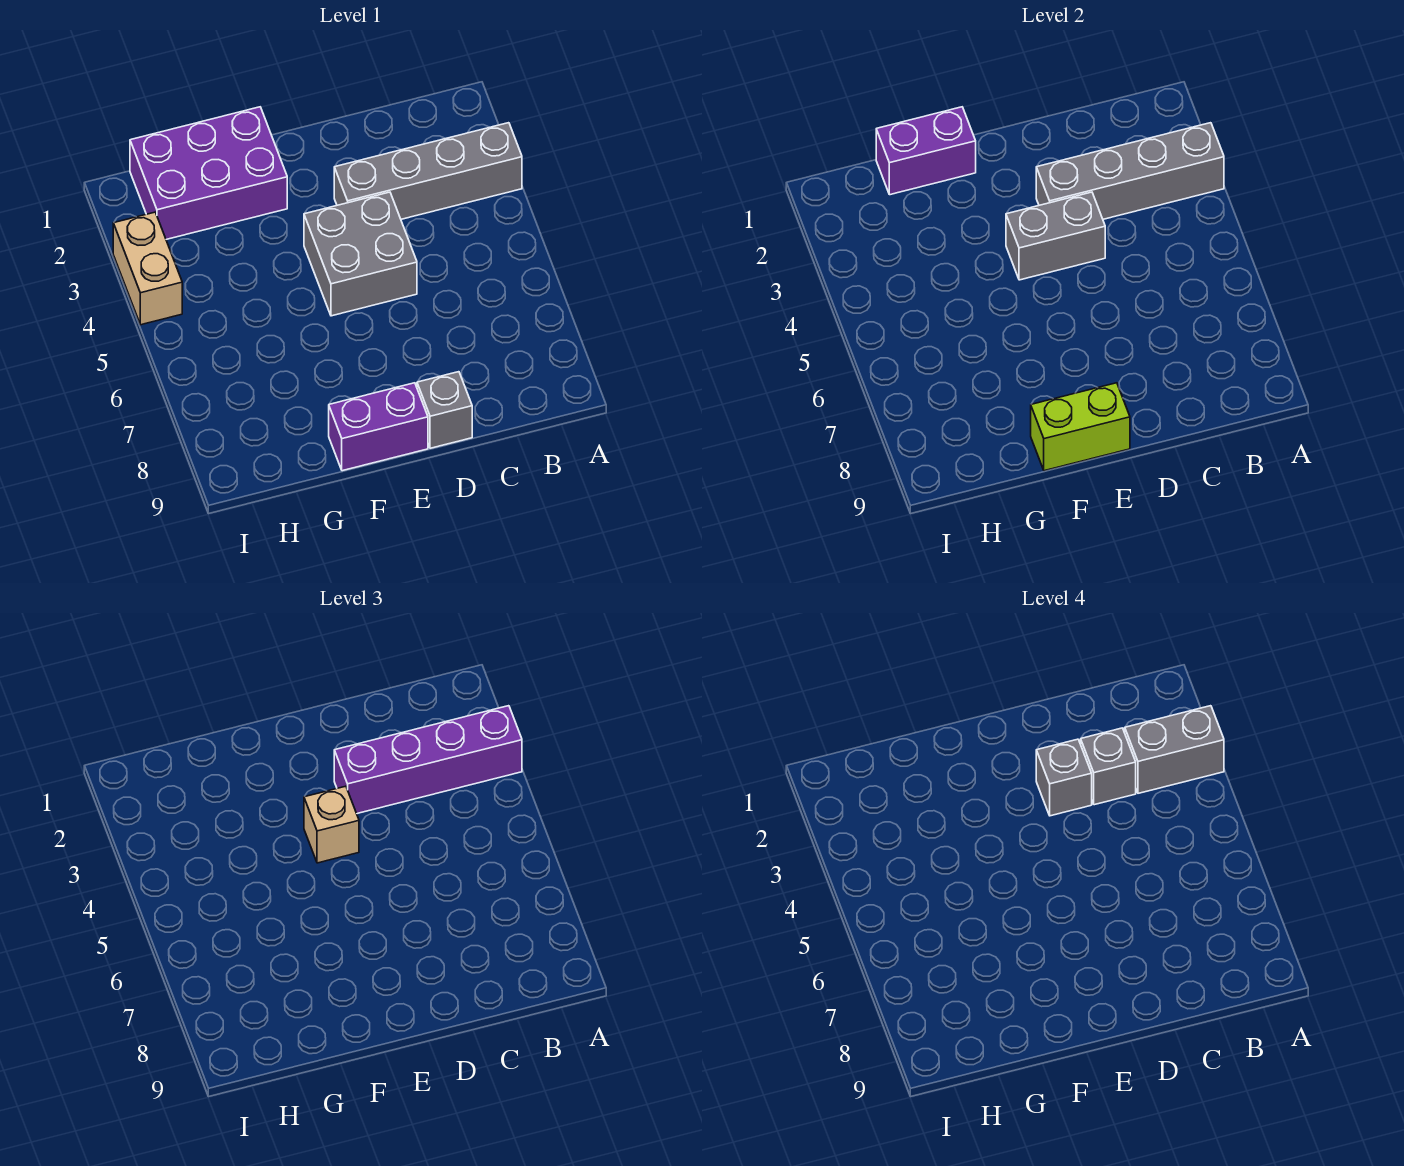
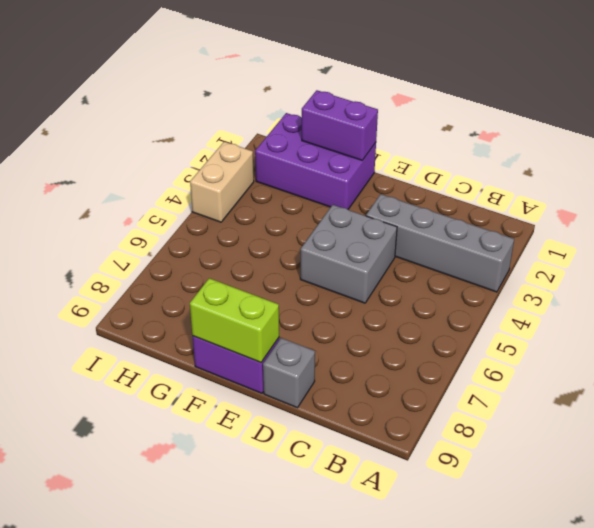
none -> grey brick A3:D3 level 2
none -> grey brick D4:E4 level 2
none -> purple brick A3:D3 level 3

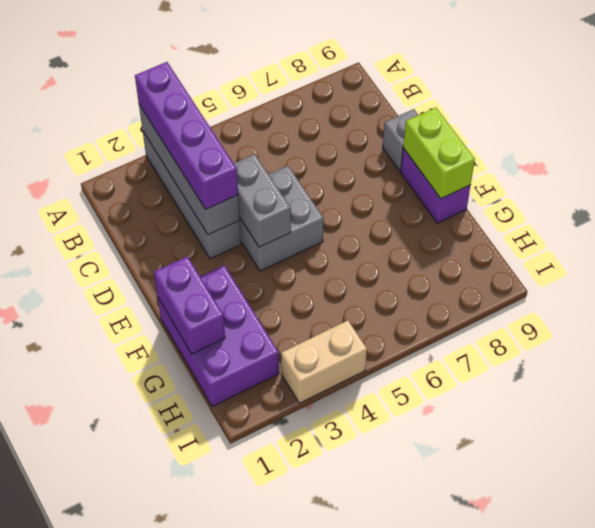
none -> tan brick E4 level 3
none -> grey brick A3:B3 level 4
none -> grey brick C3 level 4

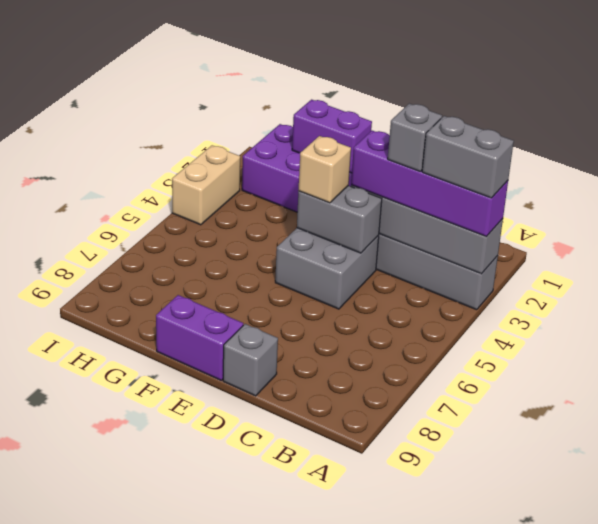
none -> lime brick E9:F9 level 2
none -> grey brick D3 level 4

